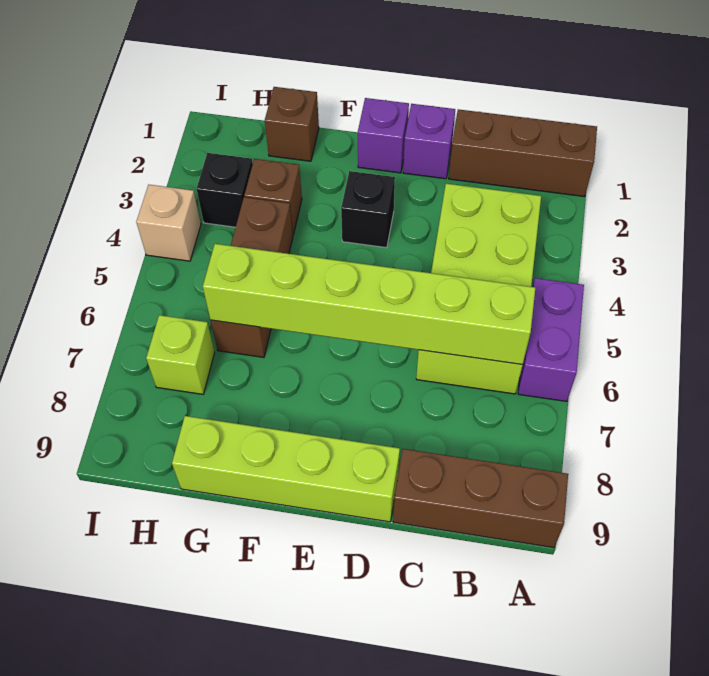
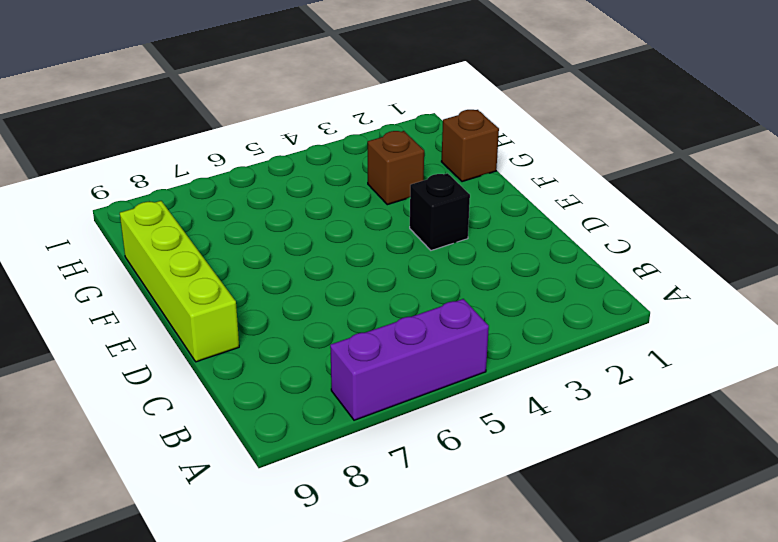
purple brick A5:A7 level 1 -> purple brick A5:A6 level 1
none -> brown brick A1:C1 level 1
none -> brown brick A9:C9 level 1
none -> lime brick B3:C6 level 1

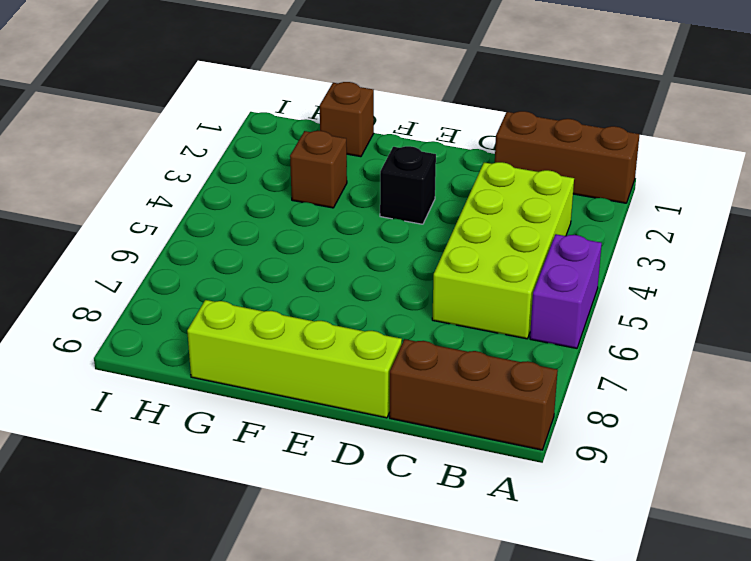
none -> purple brick D1 level 1
none -> purple brick E1 level 1
none -> brown brick G4:G6 level 1

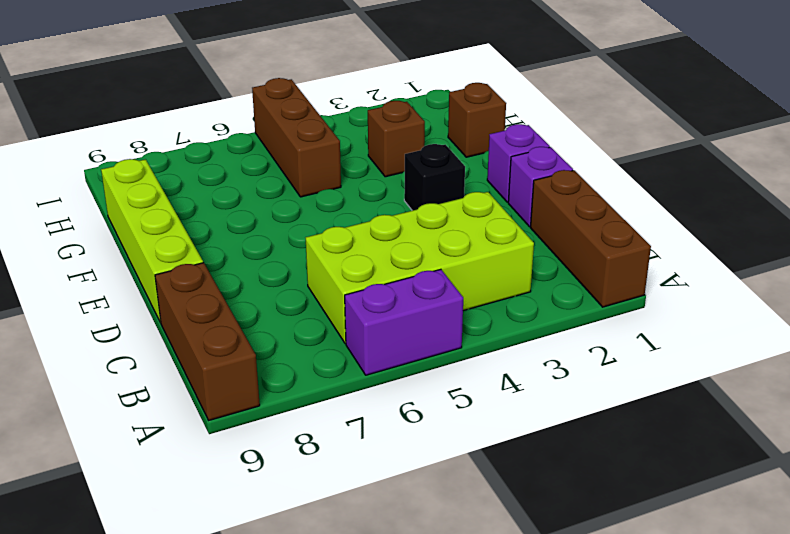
brown brick G5:I5 level 1 -> brown brick G4:G6 level 1
none -> black brick H3 level 1
none -> lime brick H7 level 1
none -> tan brick I4 level 1

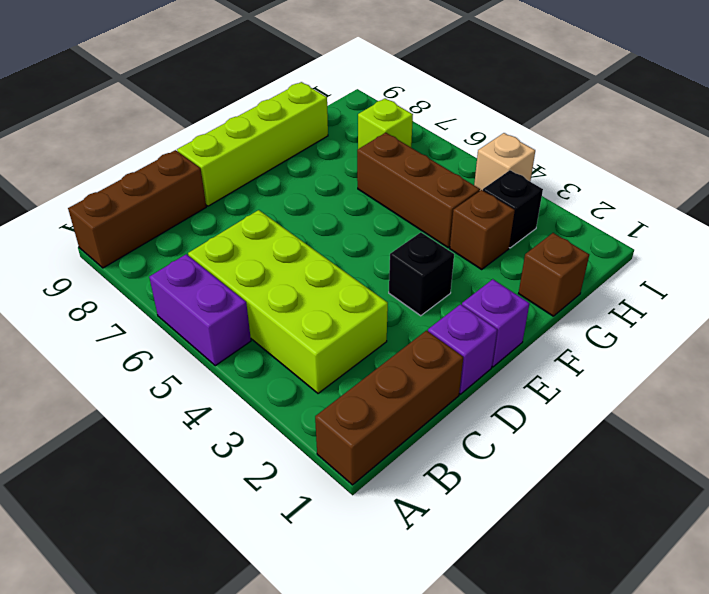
none -> lime brick B6:G6 level 2

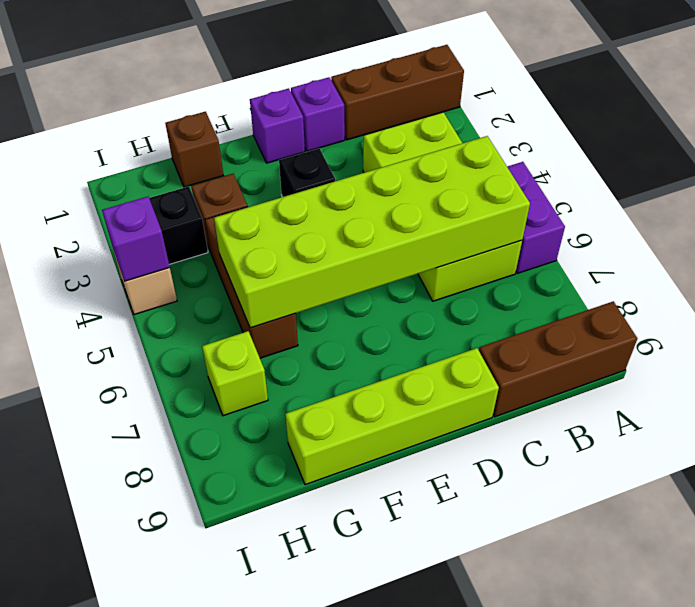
lime brick B5:G6 level 2 -> lime brick B6:G6 level 2
purple brick I4 level 2 -> none

